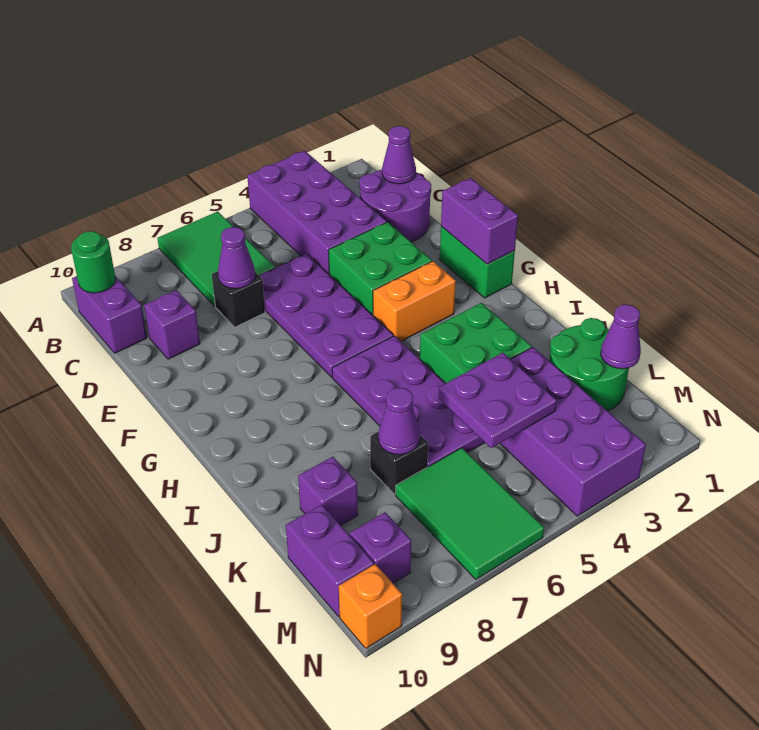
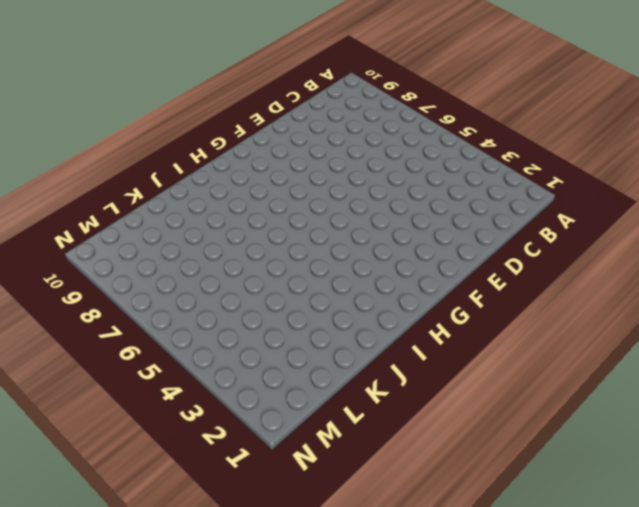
none -> purple brick A3:D4 level 1
none -> green tile A6:C7 level 1
none -> purple brick B10:C10 level 1

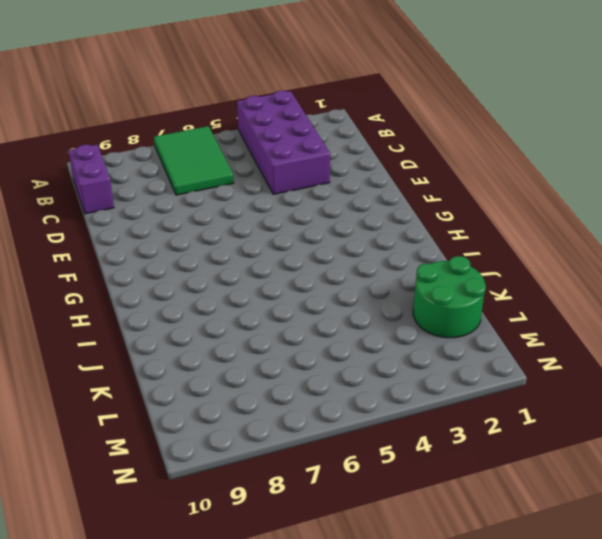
none -> purple round brick C1:D2 level 1
none -> purple plate D5:G6 level 1
none -> black brick D7 level 1

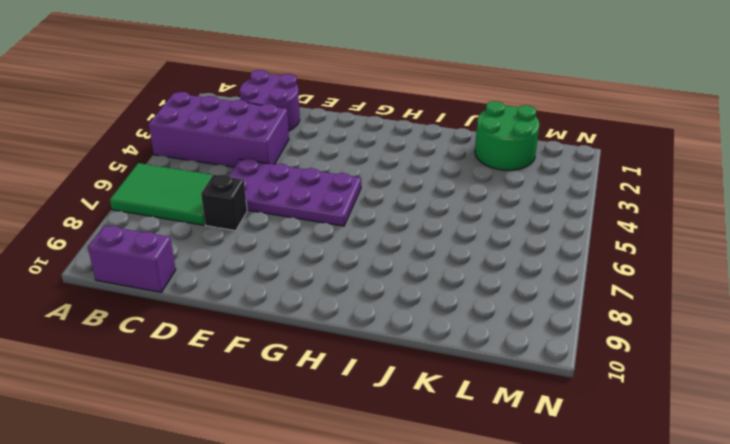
none -> purple brick D9 level 1
none -> green brick E3:F4 level 1
none -> green brick F1:G1 level 1

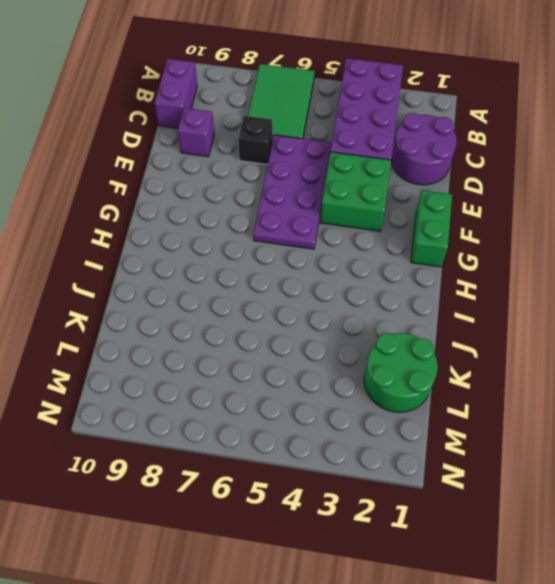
none -> orange brick G3:G4 level 1
none -> purple plate H5:K6 level 1
none -> green brick I3:J4 level 1

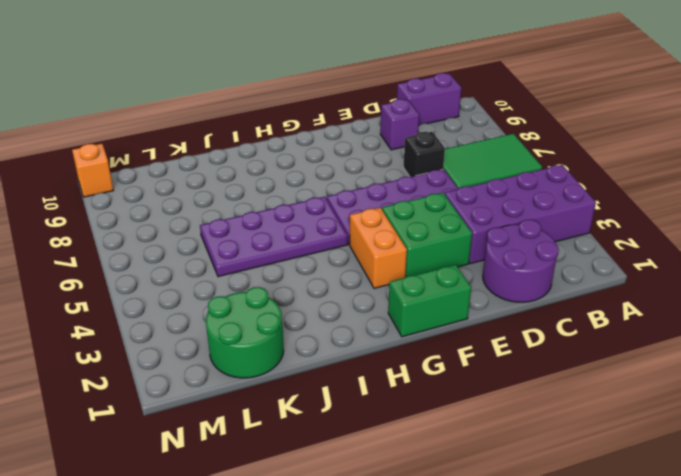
none -> green brick I3:J4 level 1
none -> purple brick K3:N4 level 1
none -> black brick K7 level 1

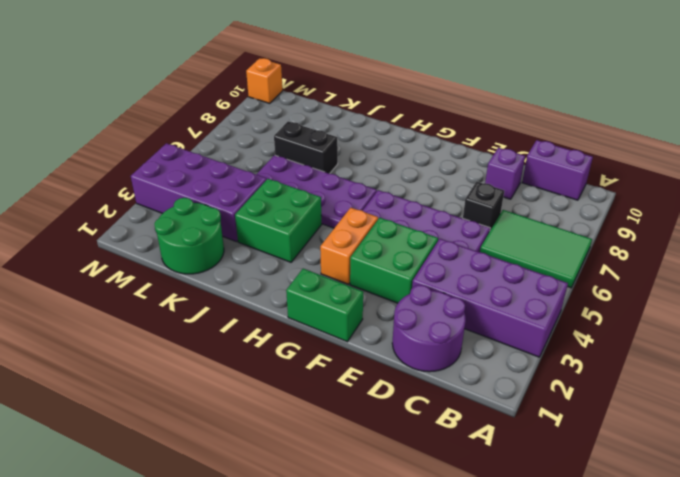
black brick J7:K7 level 1 -> black brick K7 level 1
none -> purple brick K9 level 1
none -> green tile L6:N7 level 1
none -> purple brick L10:M10 level 1

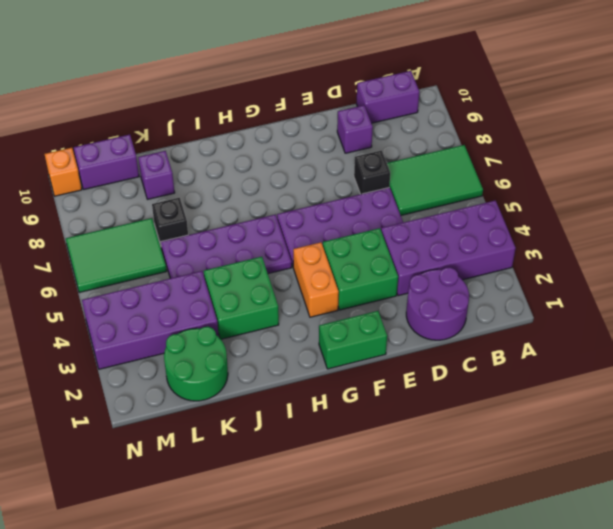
none -> purple brick M9 level 1
none -> green round brick B10 level 2
none -> purple cone C1 level 2

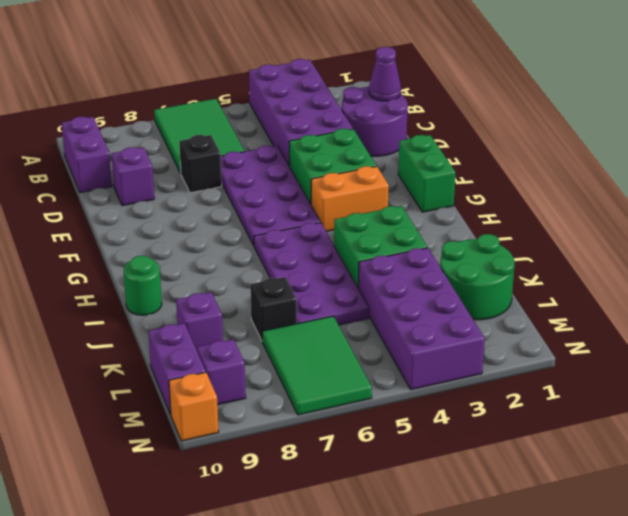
green round brick I10 level 1 -> green round brick B10 level 2
none -> purple cone D7 level 2
none -> purple brick F1:G1 level 2
none -> purple plate K4:L5 level 2

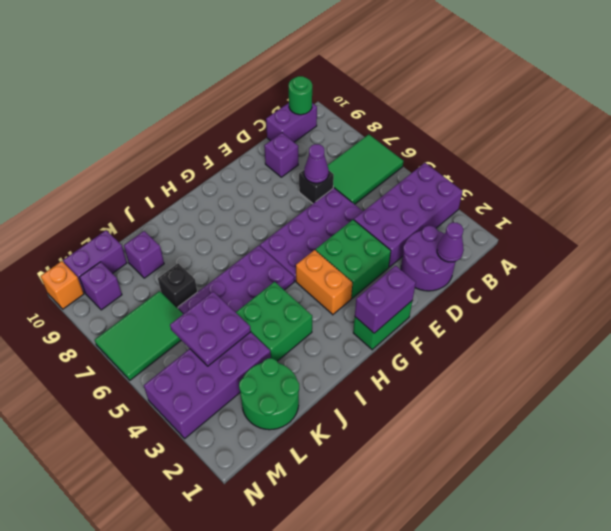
none -> purple cone K7 level 2
none -> purple cone L1 level 2

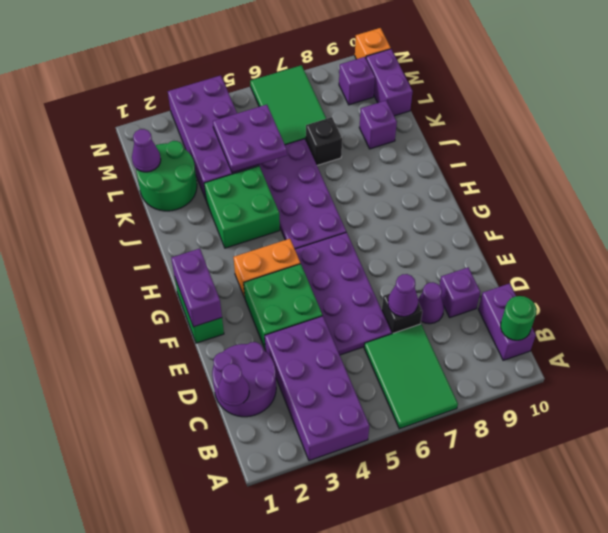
purple cone D8 level 1 -> purple cone K7 level 2

